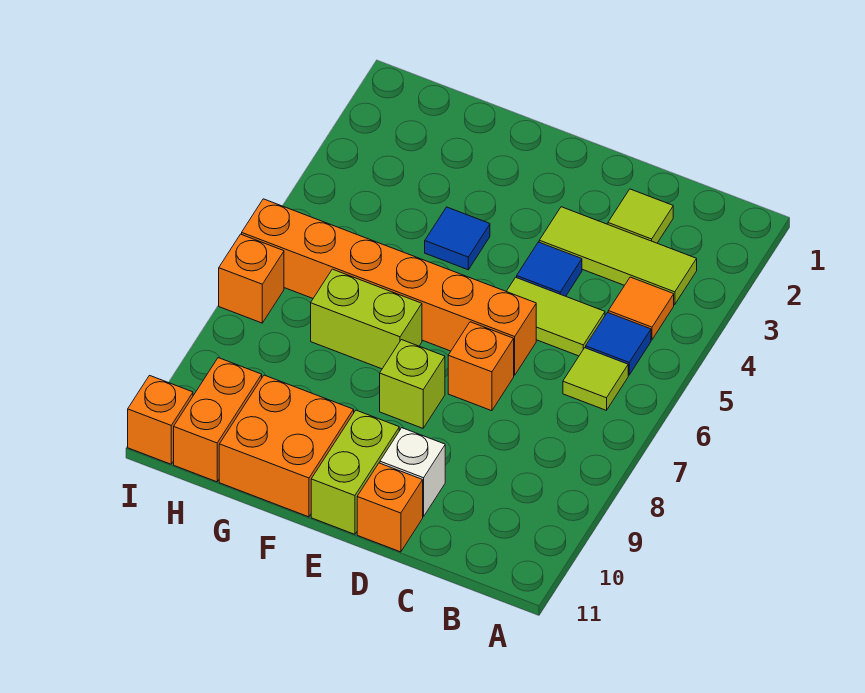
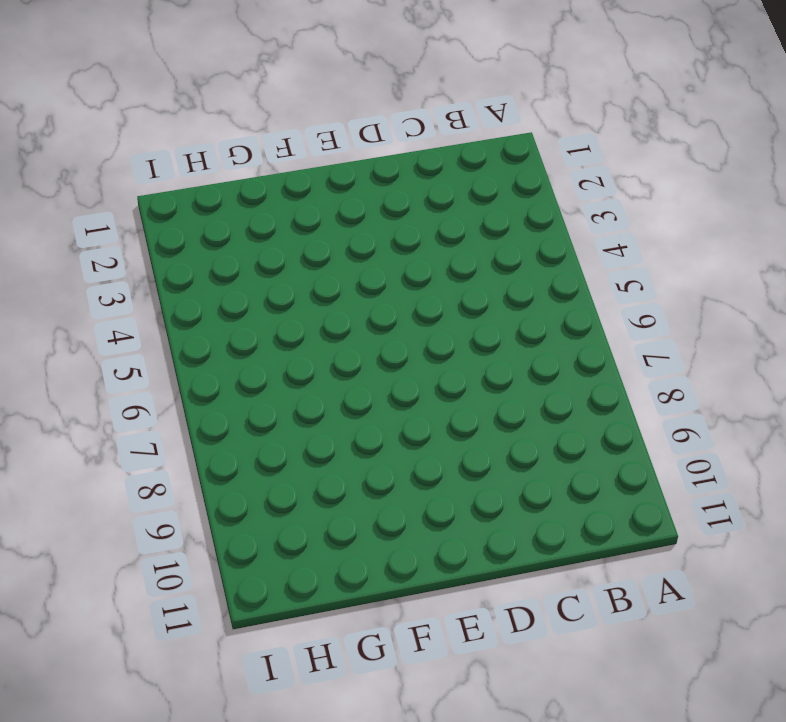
none -> lime tile B3:D3 level 1
none -> orange tile B4 level 1
none -> blue tile B5 level 1

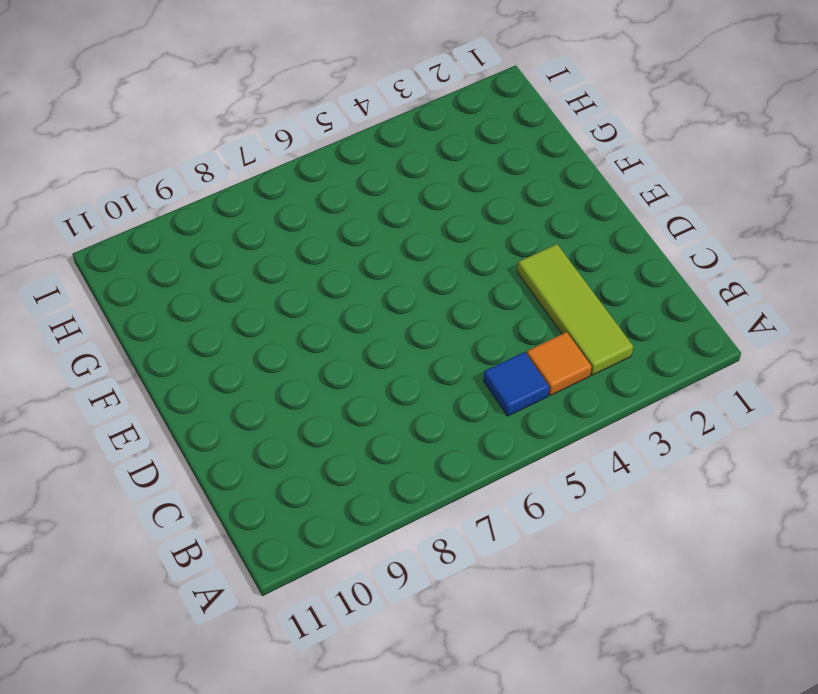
none -> lime tile B6 level 1
none -> lime tile C2 level 1
none -> lime tile C5:D5 level 1

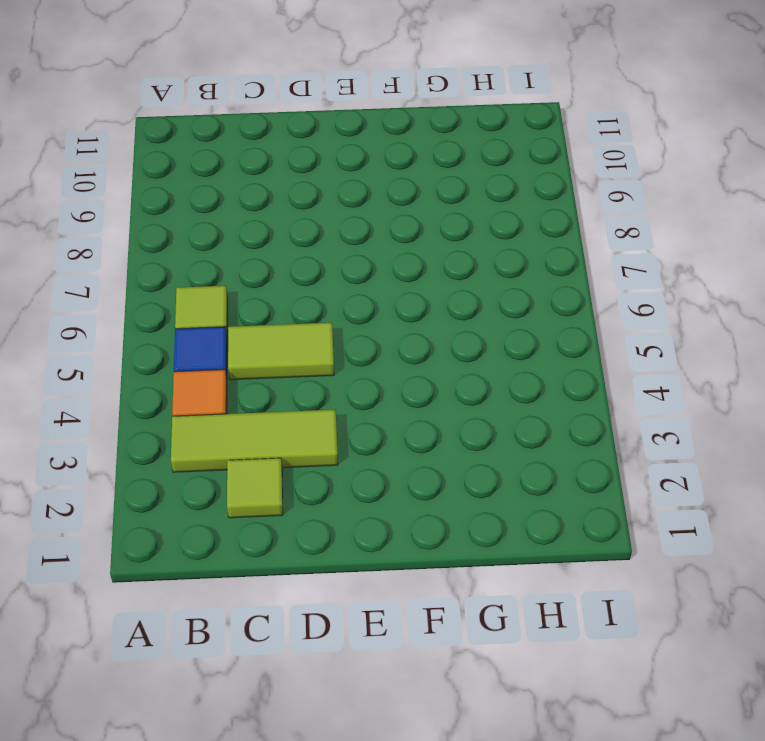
none -> blue tile D4 level 1
none -> orange brick D6:I6 level 1
none -> orange brick D7 level 1

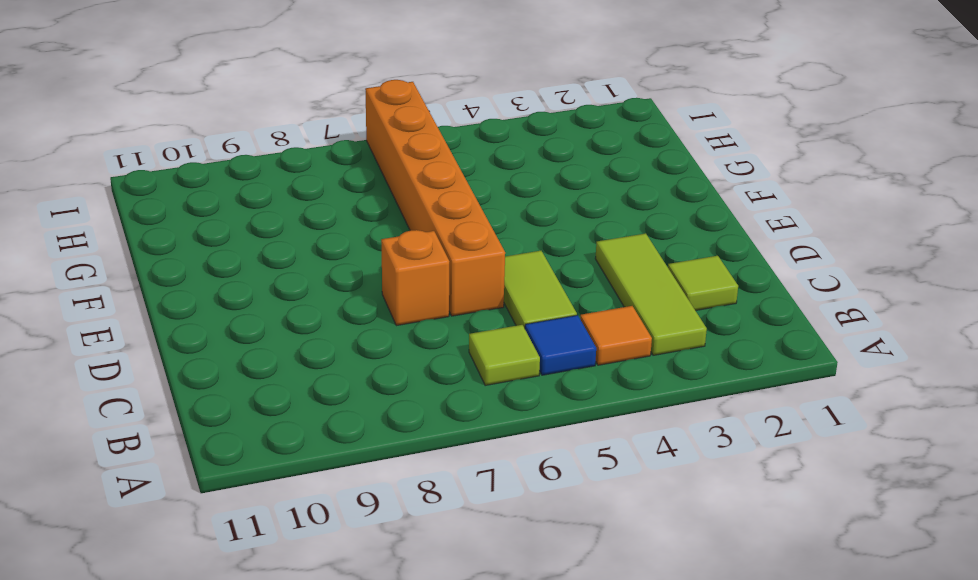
none -> blue tile D4 level 1
none -> white brick D10 level 1
none -> orange brick D11 level 1

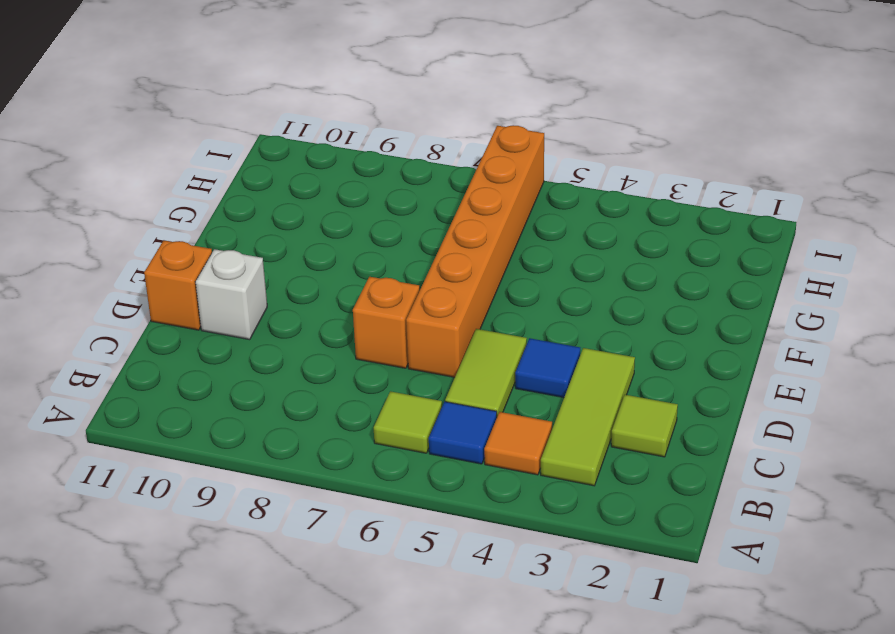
none -> lime brick E8 level 1
none -> lime brick E10:E11 level 1
none -> blue tile F4 level 1

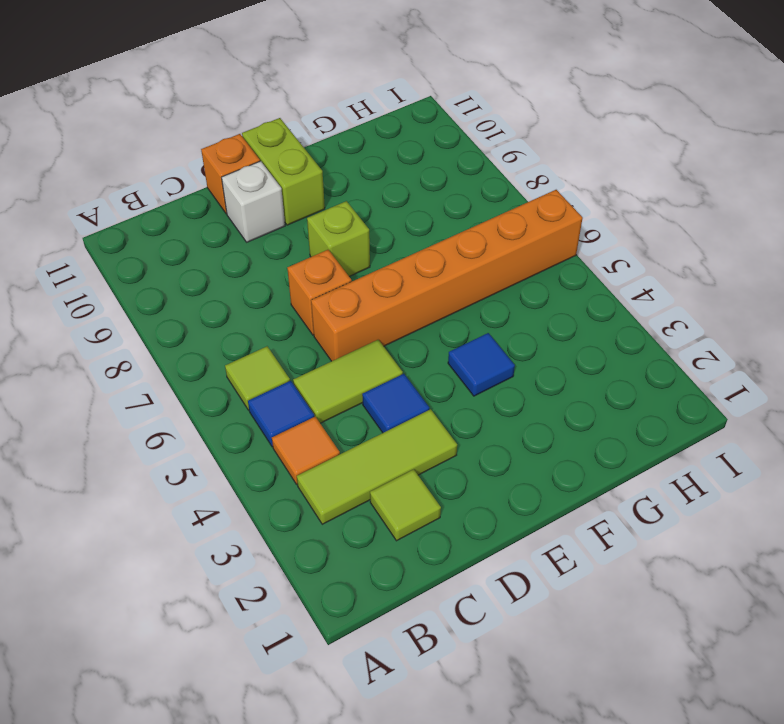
none -> lime brick F7:G7 level 1
none -> orange brick F10:G11 level 1
none -> orange brick H10:H11 level 1

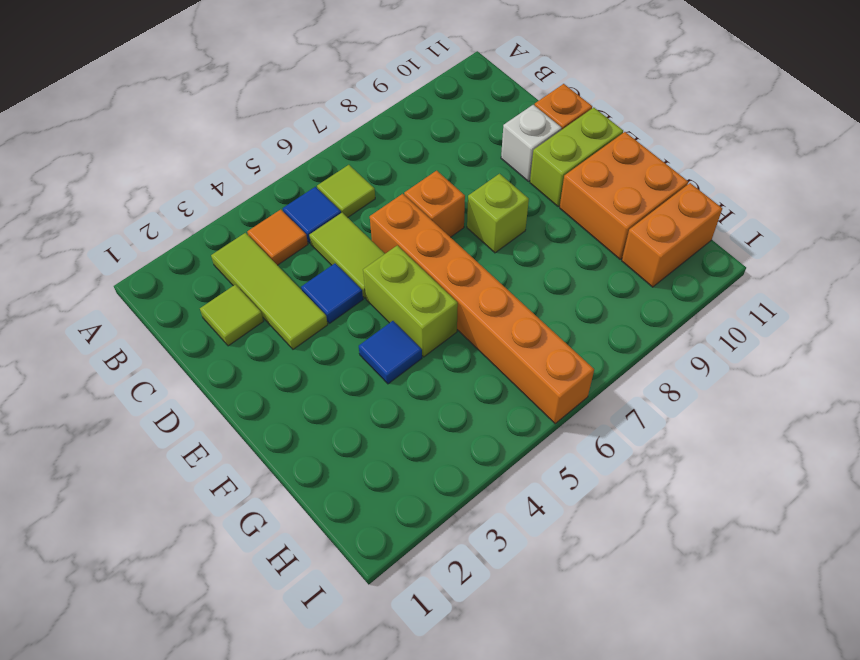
lime brick E5:F5 level 1 -> lime brick F7:G7 level 1
none -> orange brick I7 level 1
none -> orange brick I11 level 1

